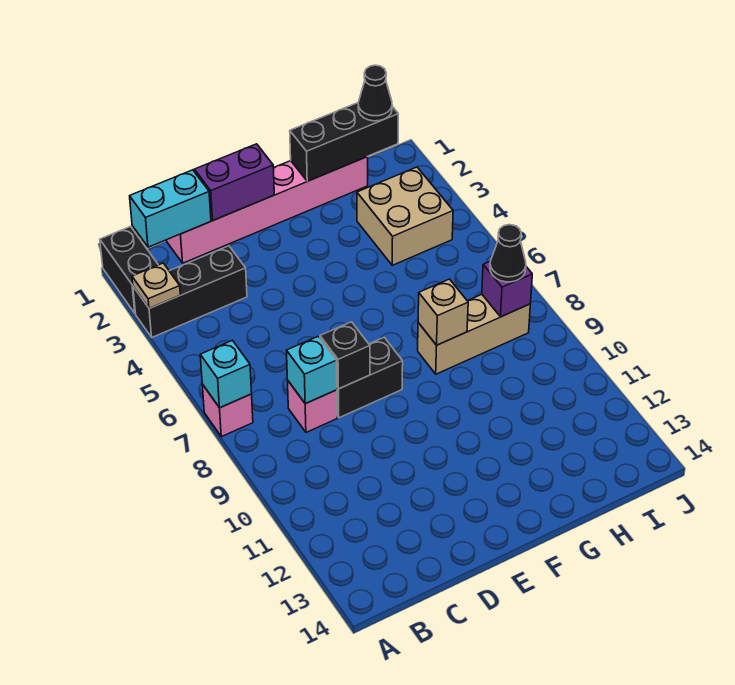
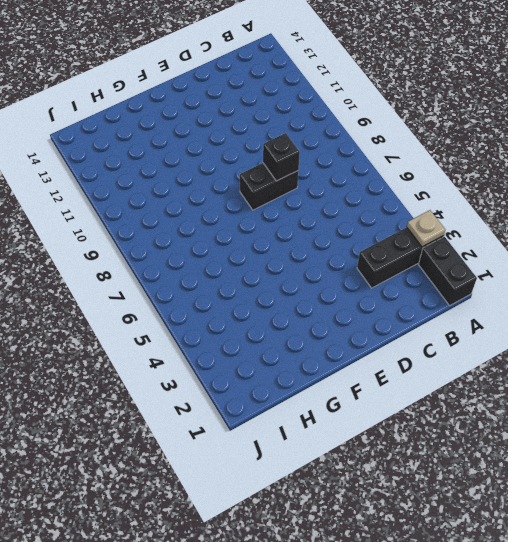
none -> pink brick A7 level 1
none -> pink brick C1:H1 level 1
none -> pink brick C8 level 1

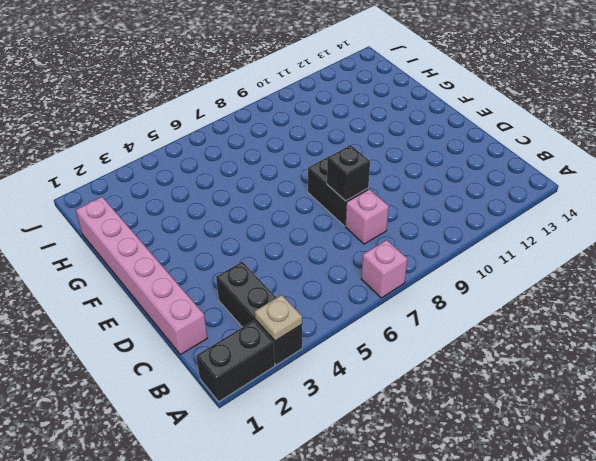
none -> tan brick G8:I8 level 1
none -> tan brick H3:I4 level 1
none -> cyan brick A7 level 2

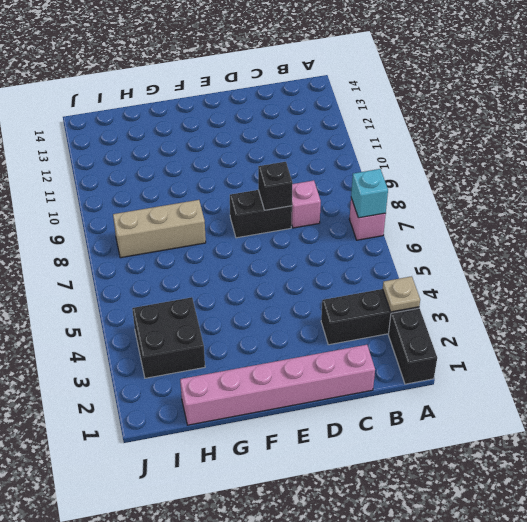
black brick H3:I4 level 1 -> tan brick H3:I4 level 1
none -> cyan brick B1:C1 level 2
none -> cyan brick C8 level 2
none -> purple brick D1:E1 level 2

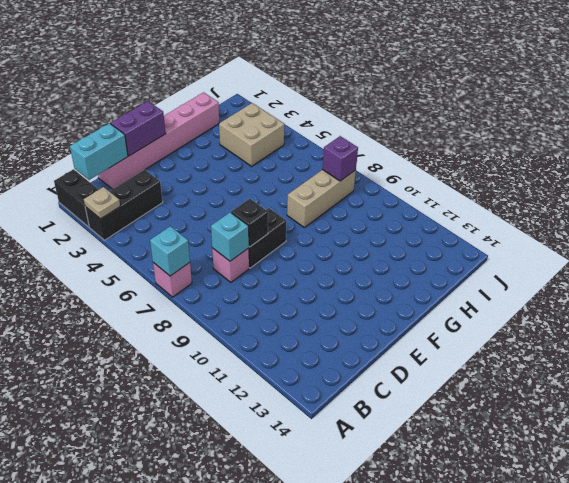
none -> black brick G1:I1 level 2
none -> tan brick G8 level 2
none -> black cone I1 level 3

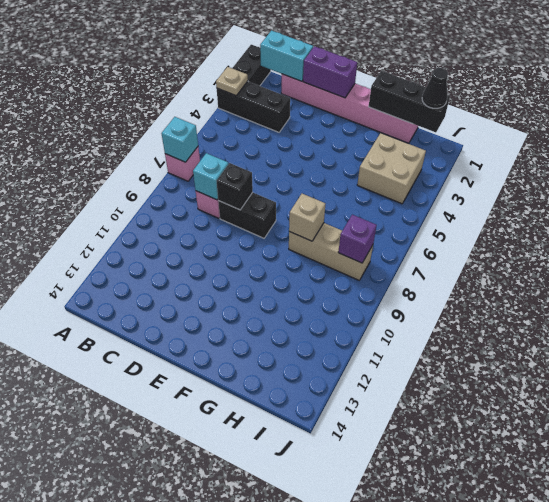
none -> black cone I8 level 3

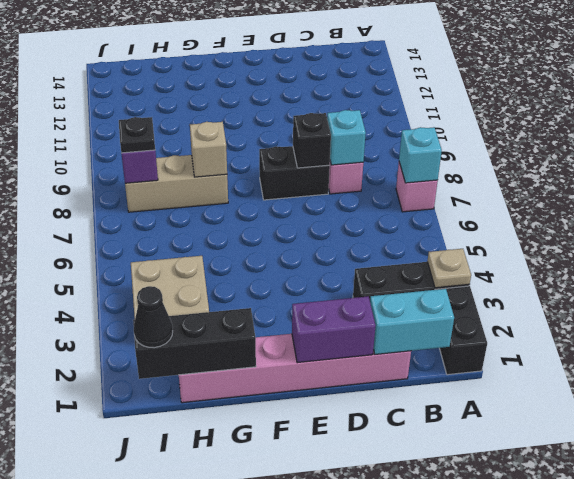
black plate I8 level 3 -> black cone I8 level 3

